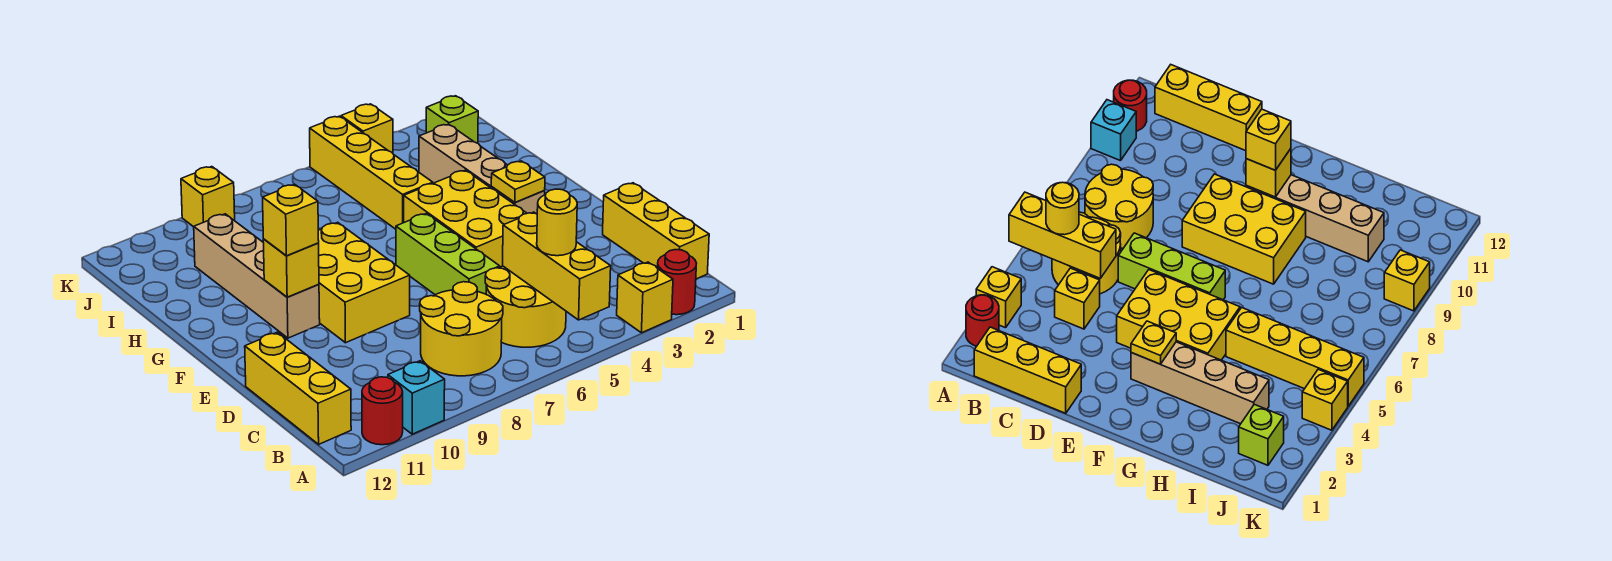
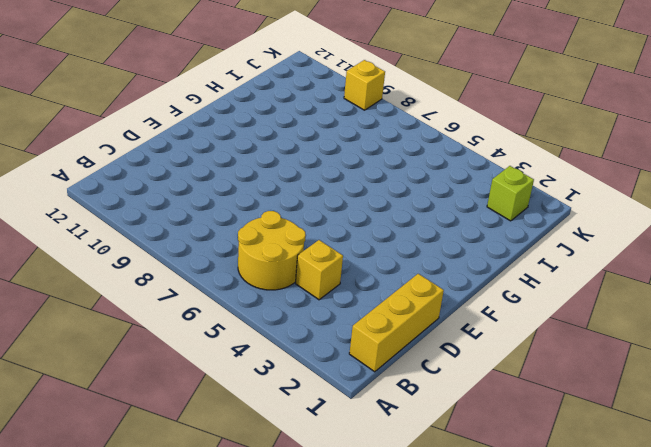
none -> red round brick A2 level 1
none -> yellow brick A3 level 1
none -> cyan brick A10 level 1

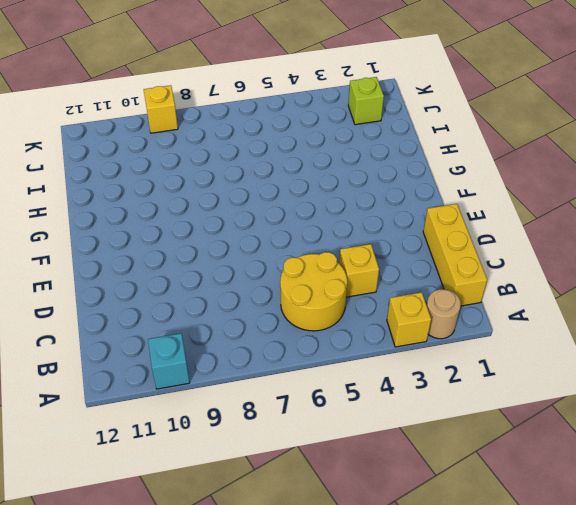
tan round brick A2 level 1 -> red round brick A2 level 1
none -> red round brick A11 level 1
none -> yellow round brick B7:C8 level 1
none -> yellow brick B12:D12 level 1

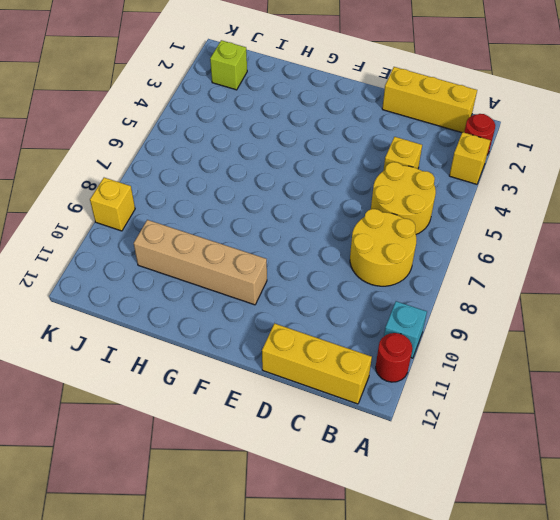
none -> lime brick D6:F6 level 1
none -> yellow brick E4:G5 level 1
none -> yellow brick E8:G9 level 1

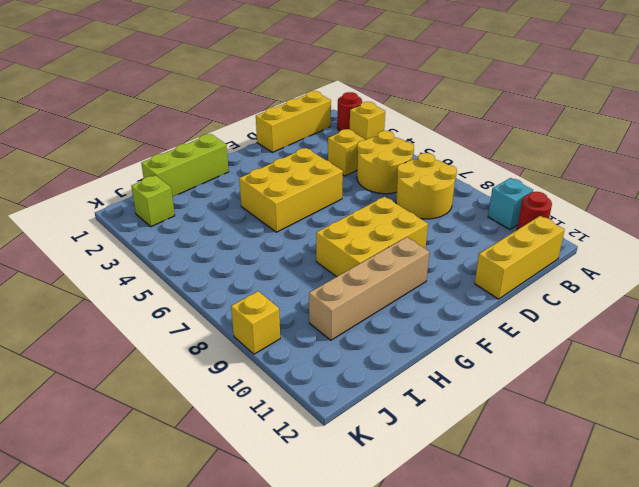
lime brick G1:I1 level 1 -> lime brick D6:F6 level 1
none -> tan brick F3:I3 level 1
none -> yellow brick H5:K5 level 1
none -> yellow brick K4 level 1

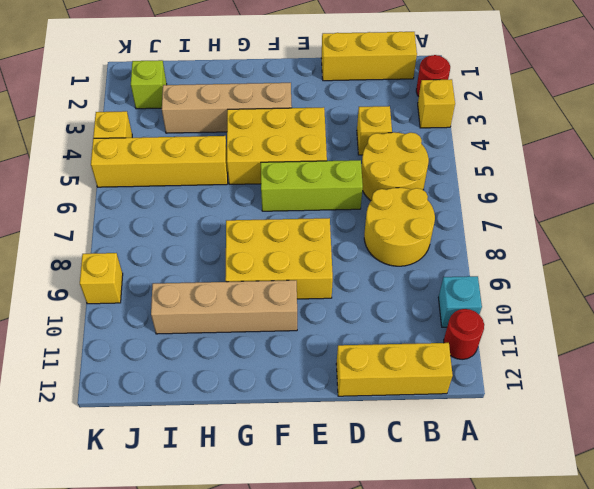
none -> yellow brick A5:C5 level 2
none -> yellow plate F3 level 2
none -> yellow brick F10 level 2

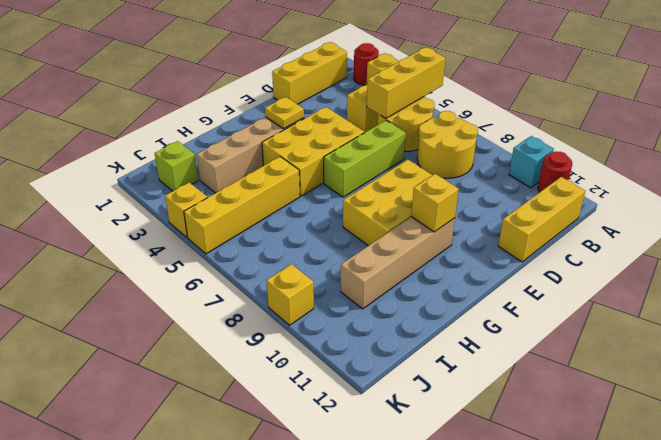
none -> yellow round brick B5 level 3
none -> yellow brick F10 level 3

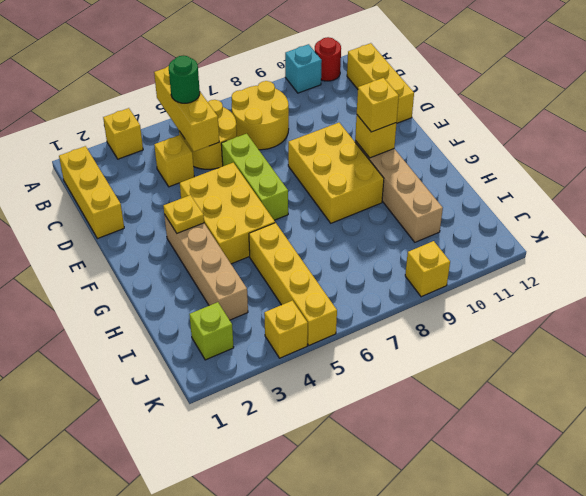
green round brick B5 level 3 -> yellow round brick B5 level 3
none -> red round brick A2 level 1

